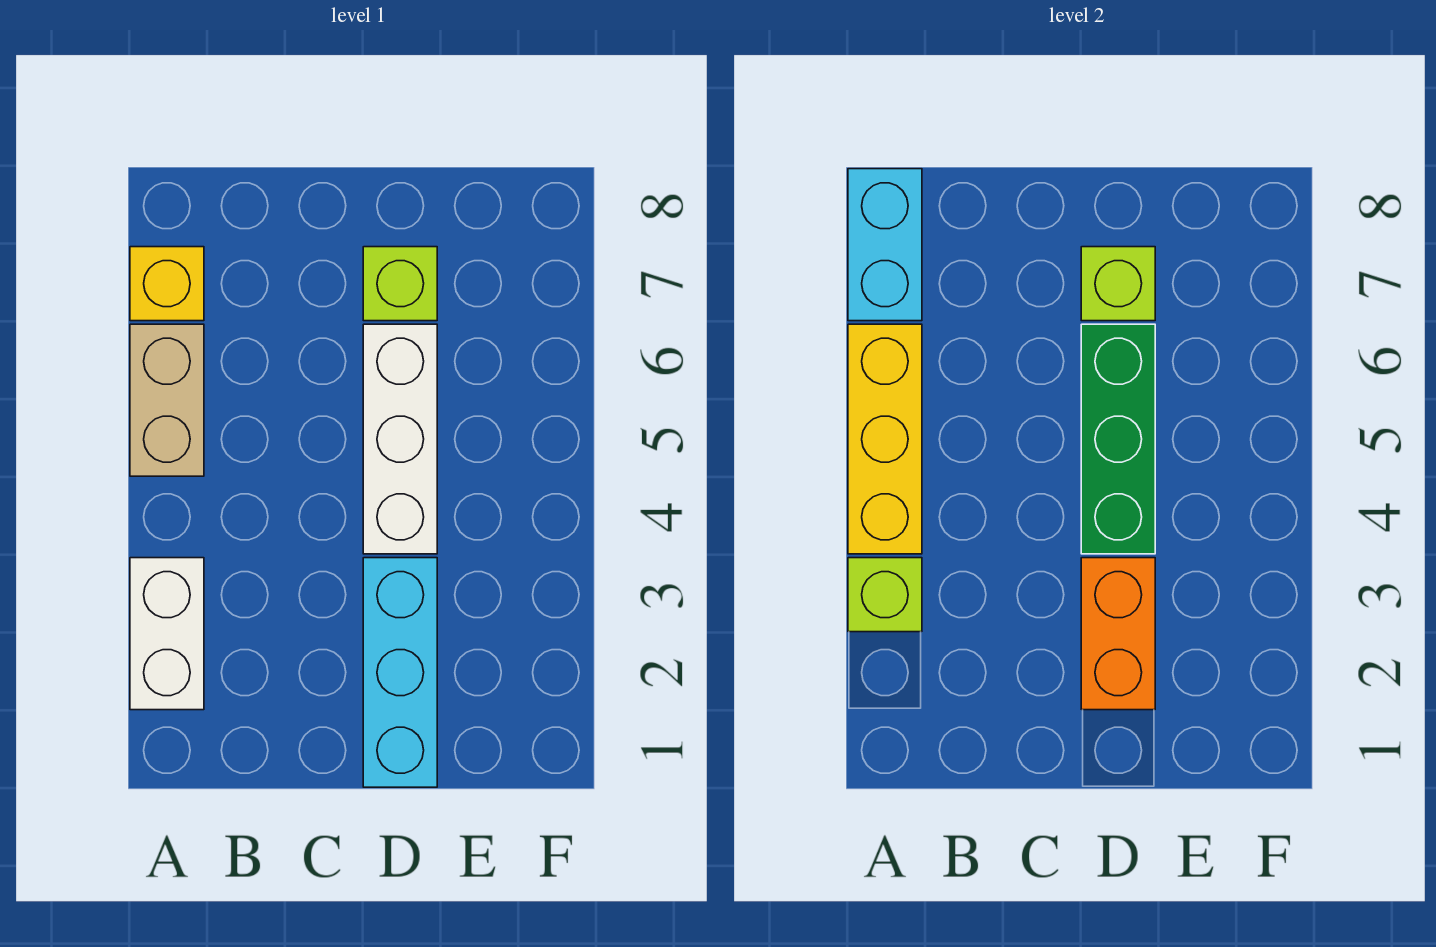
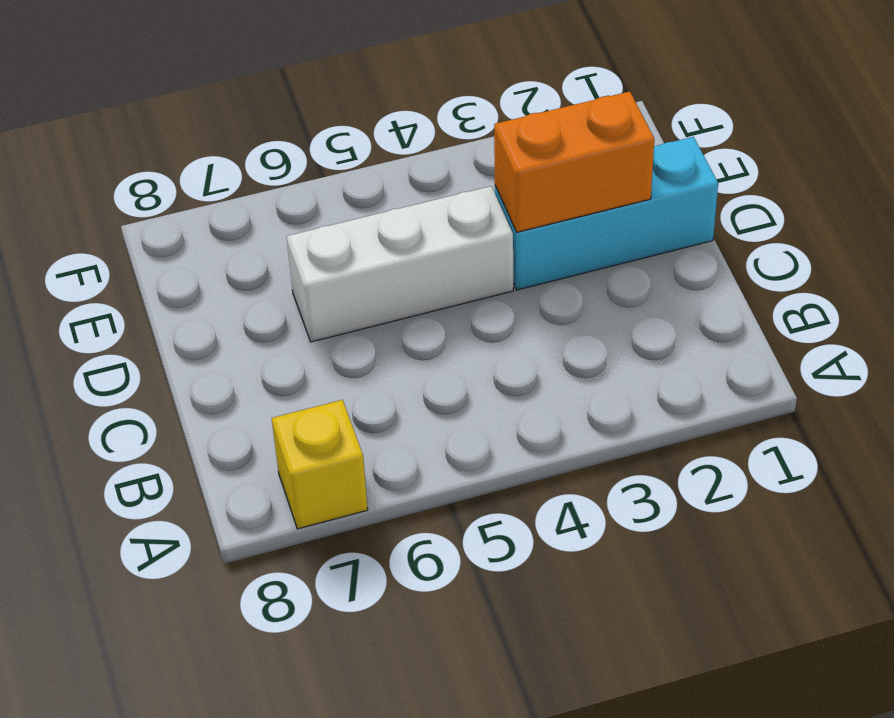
none -> white brick A2:A3 level 1
none -> tan brick A5:A6 level 1
none -> lime brick D7 level 1

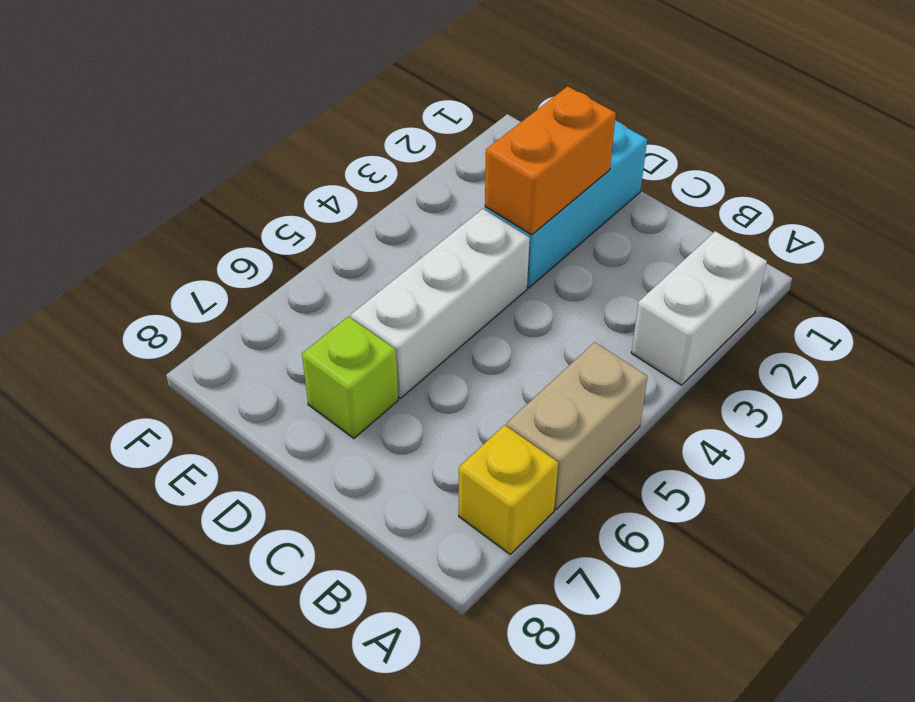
none -> lime brick A3 level 2
none -> yellow brick A4:A6 level 2
none -> cyan brick A7:A8 level 2

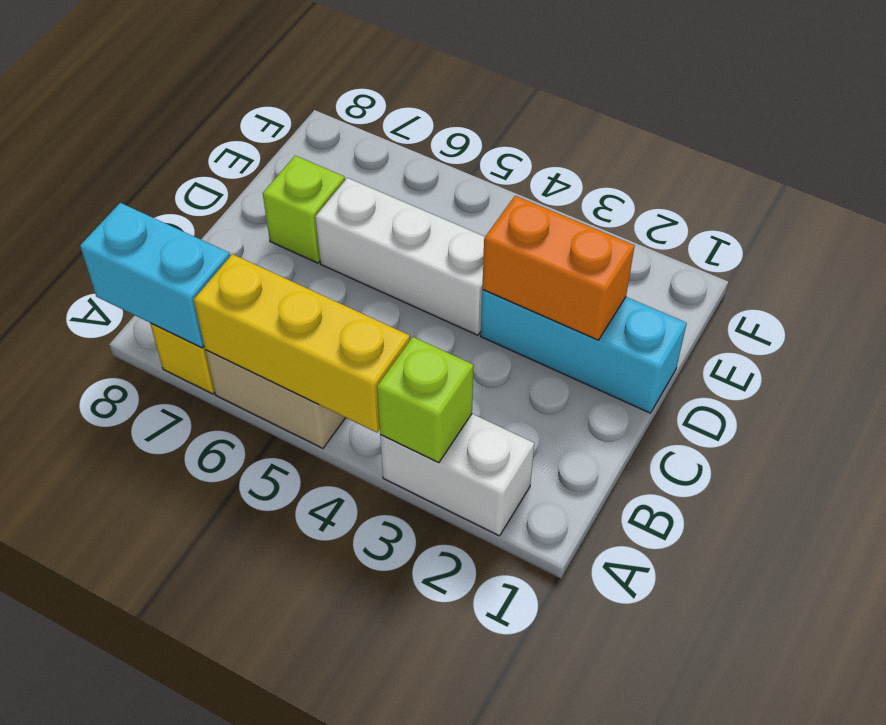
none -> green brick D4:D6 level 2
none -> lime brick D7 level 2

